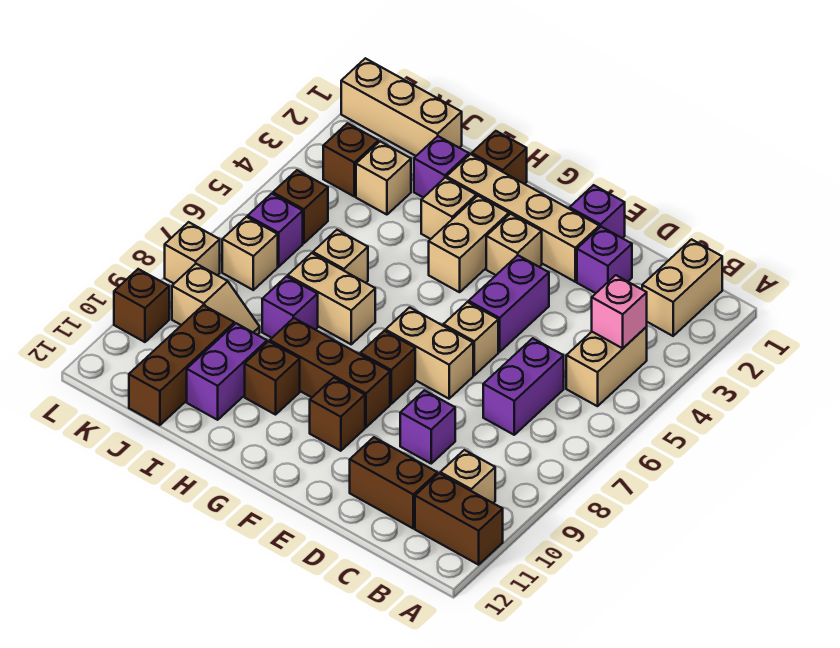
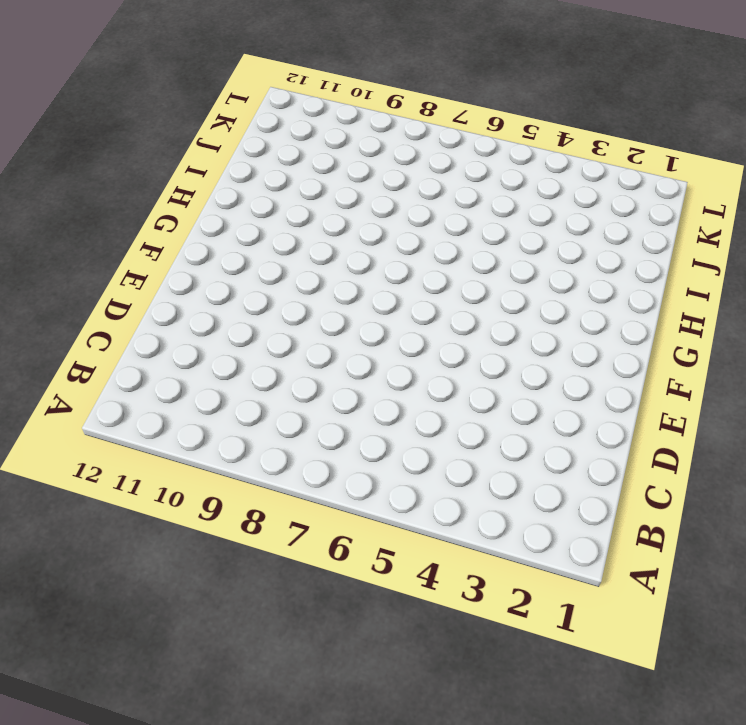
none -> brown brick A11:B11 level 1
none -> tan brick B1:B2 level 1
none -> tan brick B4:B5 level 1
none -> tan brick B10 level 1

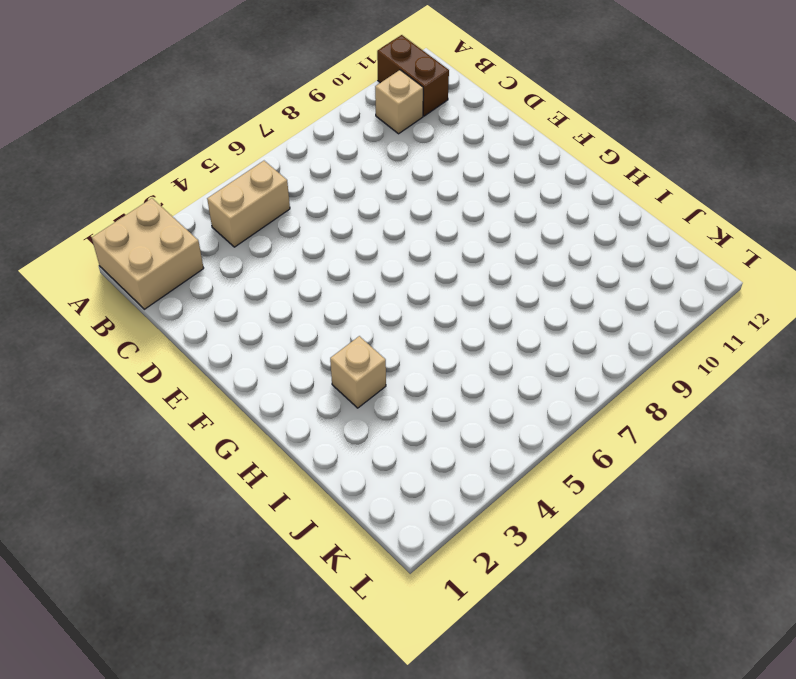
tan brick A1:B2 level 1 -> tan brick B1:B2 level 1
none -> purple brick C6:C7 level 1
none -> brown brick C11:D11 level 1
none -> purple brick D2 level 1
none -> purple brick D9 level 1

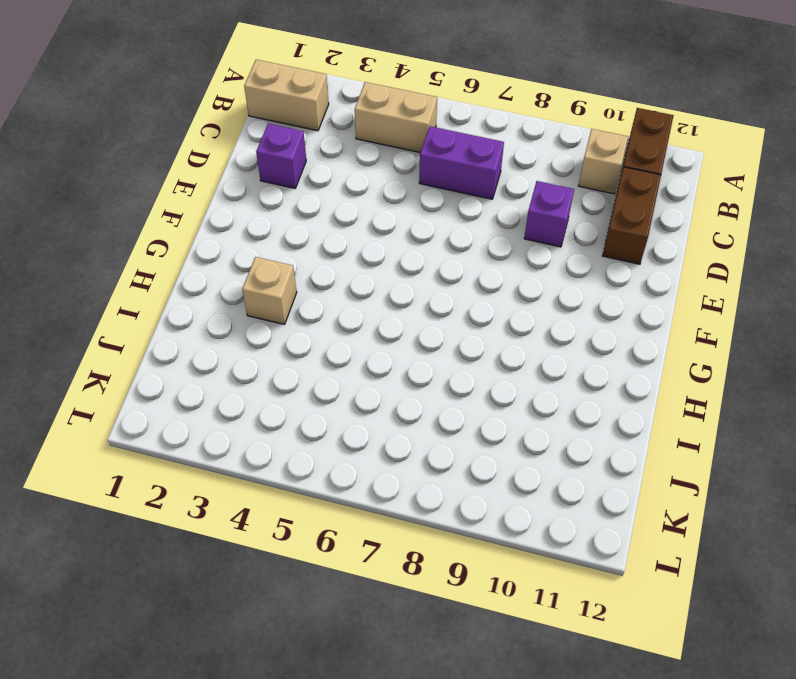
none -> purple brick E1 level 1
none -> tan brick E2:H2 level 1
none -> purple brick E4:E5 level 1
none -> tan brick E6 level 1

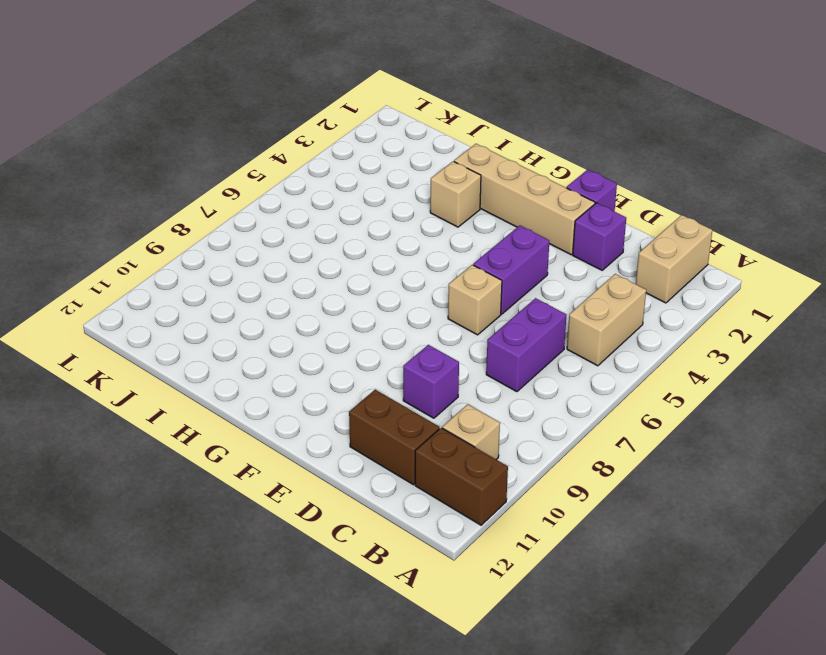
none -> tan brick E7:F7 level 1
none -> tan brick F3 level 1
none -> brown brick F8 level 1
none -> brown brick F9:H9 level 1

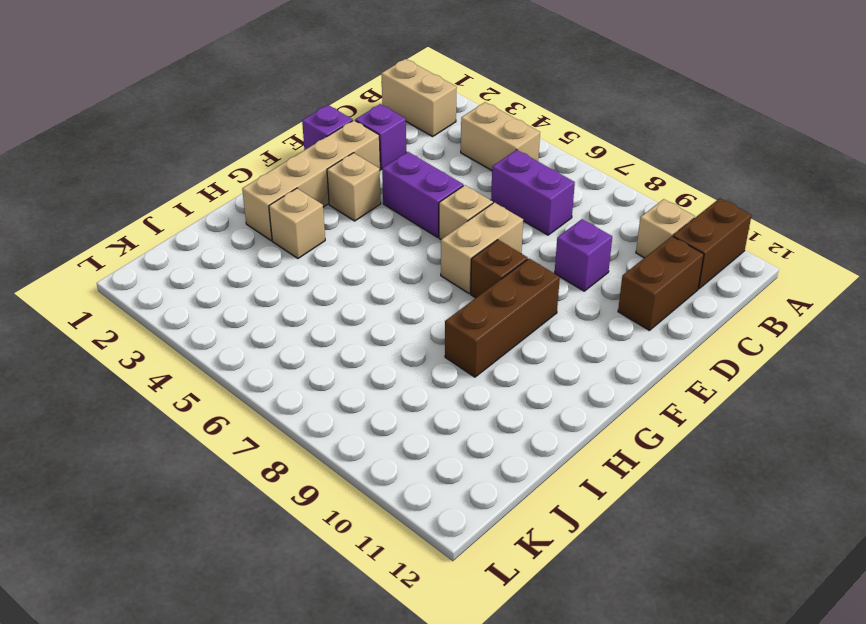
none -> brown brick F10 level 1
none -> tan brick G3:G4 level 1
none -> brown brick H1 level 1
none -> tan brick H7:I7 level 1

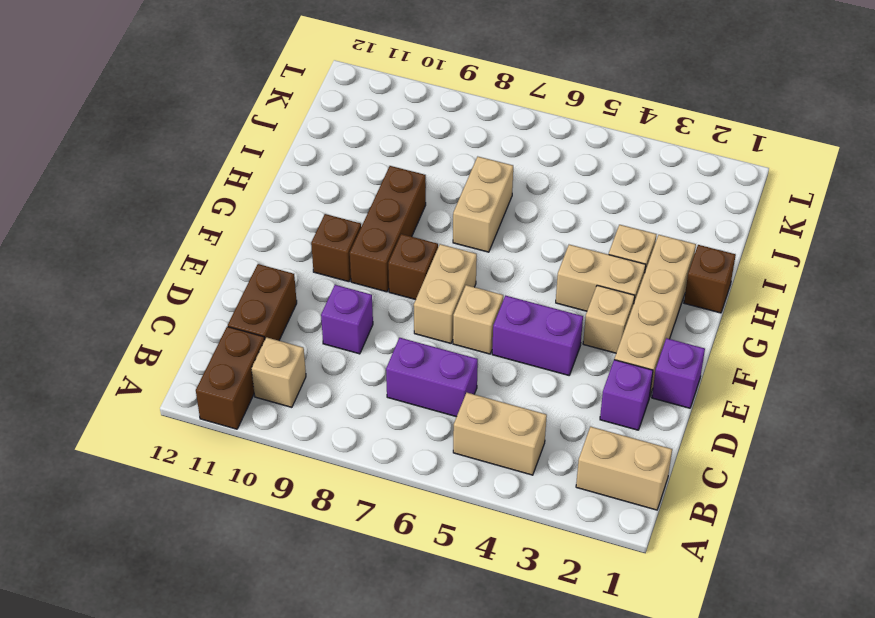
none -> brown brick H10 level 1
none -> purple brick I2 level 1
none -> tan brick I6 level 1
none -> purple brick I8 level 1

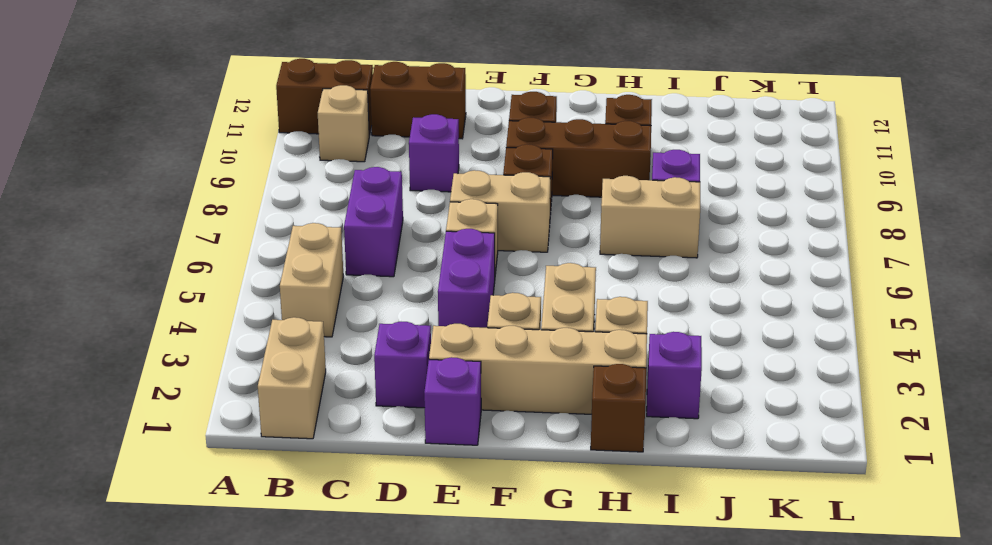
none -> tan brick I6 level 1
none -> purple brick I10:I11 level 1
none -> tan brick J1:L1 level 1
none -> tan brick J3 level 1

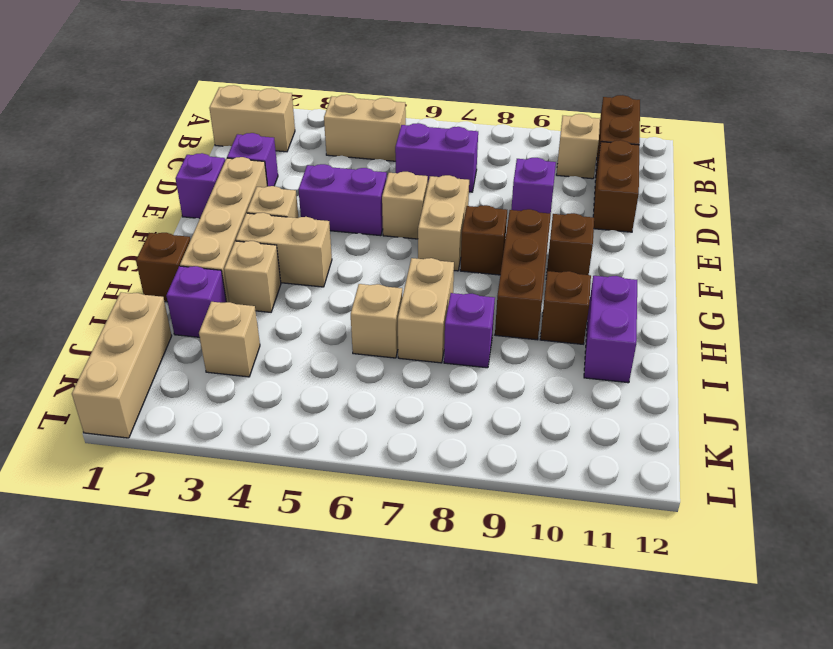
purple brick H11:I11 level 1 -> purple brick I10:I11 level 1
none -> tan slope J9:K9 level 1 top K
none -> brown brick J10:J12 level 1
none -> brown brick K3 level 1
none -> brown brick K5 level 1

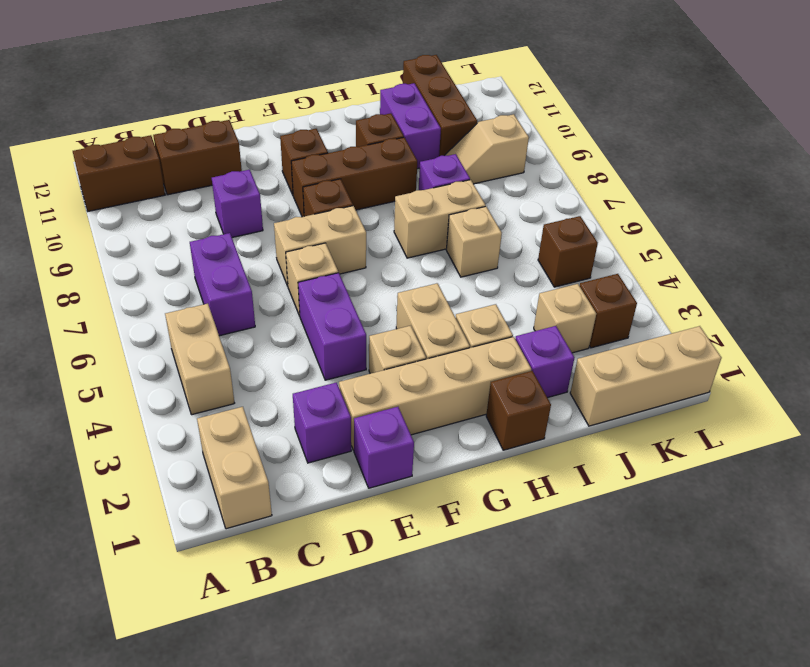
none -> tan brick B10 level 1
none -> purple brick K6 level 1
none -> tan brick K7 level 1
none -> tan brick L8 level 1

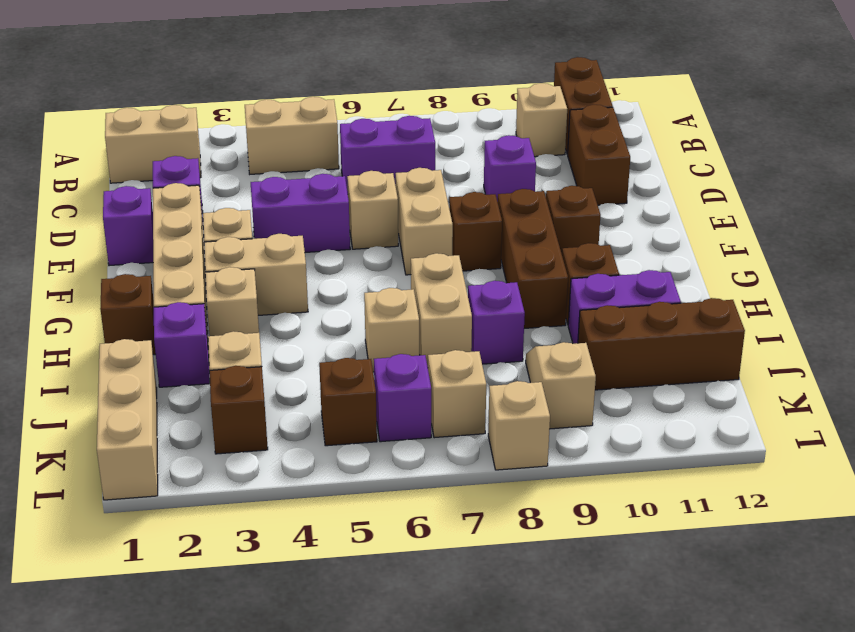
none -> brown brick L10 level 1
none -> pink brick B4 level 2

